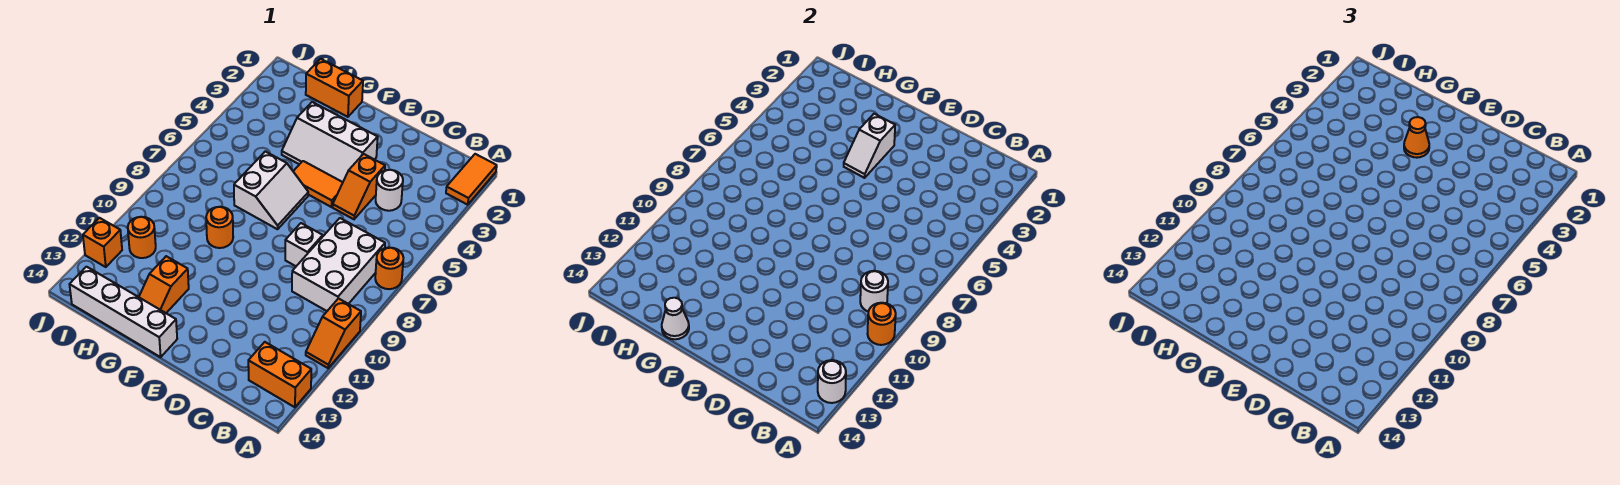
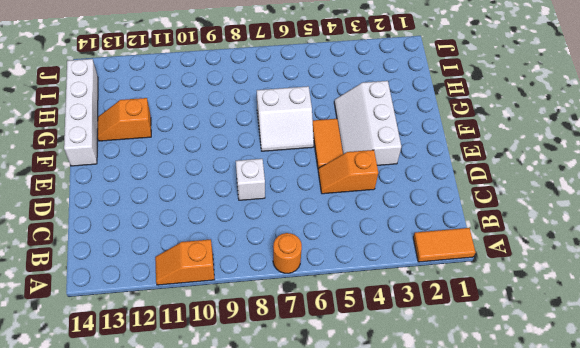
none -> orange brick A13:B13 level 1
none -> white brick B7:C9 level 1
none -> white round brick C4 level 1

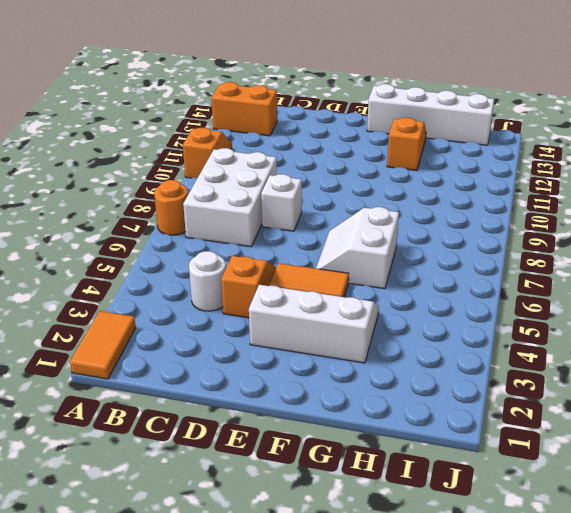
none -> orange brick G1:H1 level 1
none -> orange round brick G9 level 1
none -> orange round brick I11 level 1

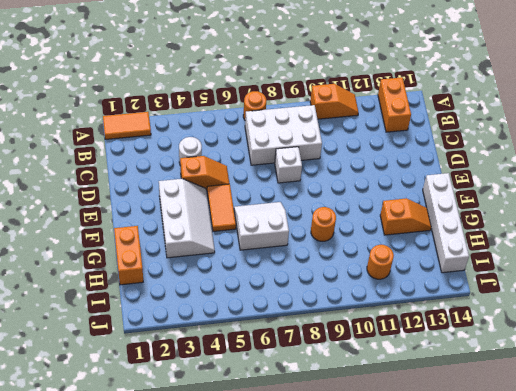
none -> orange brick J12 level 1
none -> orange round brick A10 level 2
none -> white round brick A13 level 2

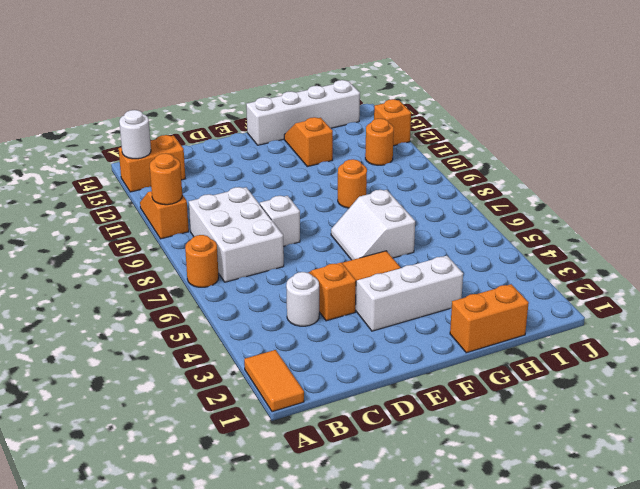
none -> white round brick B9 level 2
none -> white slope F3:F4 level 2 top 3
none -> white cone G14 level 2

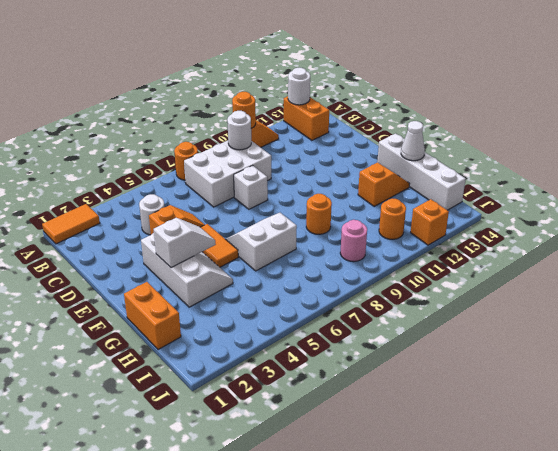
pink round brick I9 level 1 -> none
none -> orange cone F3 level 3

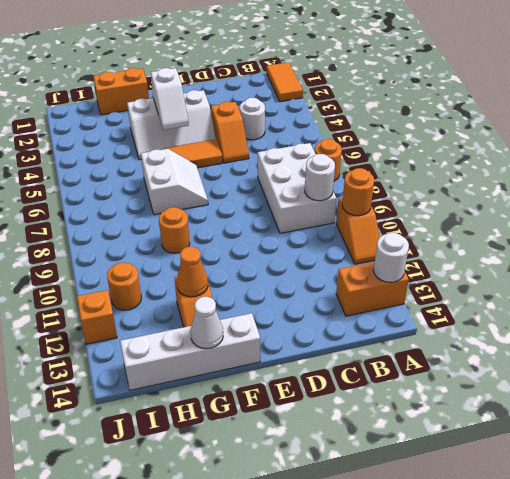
orange cone G12 level 2 -> orange cone F3 level 3
none -> white brick D8 level 1

